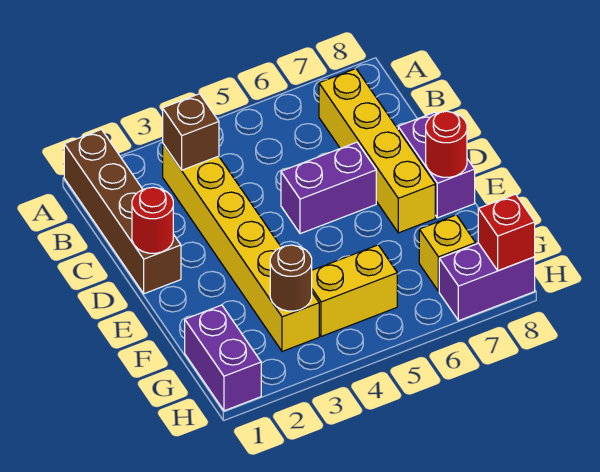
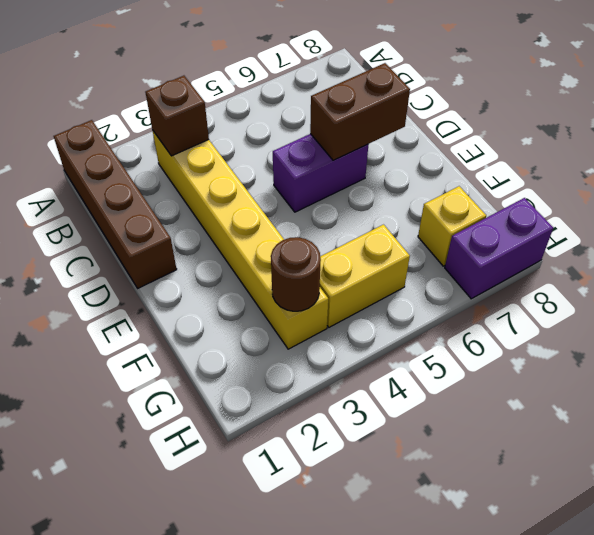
brown brick D6:D7 level 2 -> none
none -> yellow brick B7:E7 level 1
none -> purple brick D8:E8 level 1
none -> purple brick G1:H1 level 1

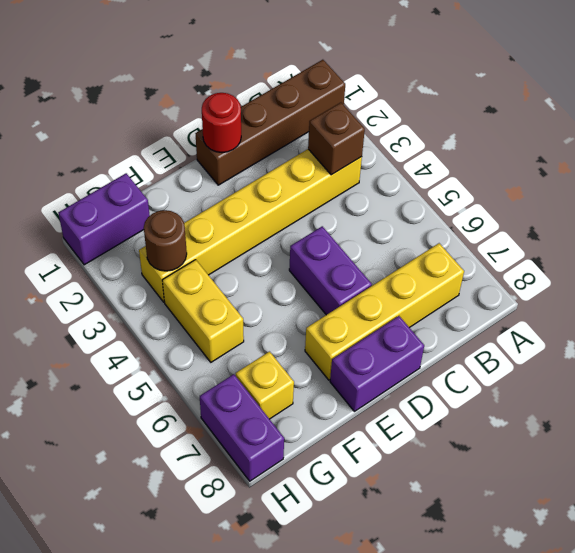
none -> red round brick E8 level 2
none -> red brick H8 level 2

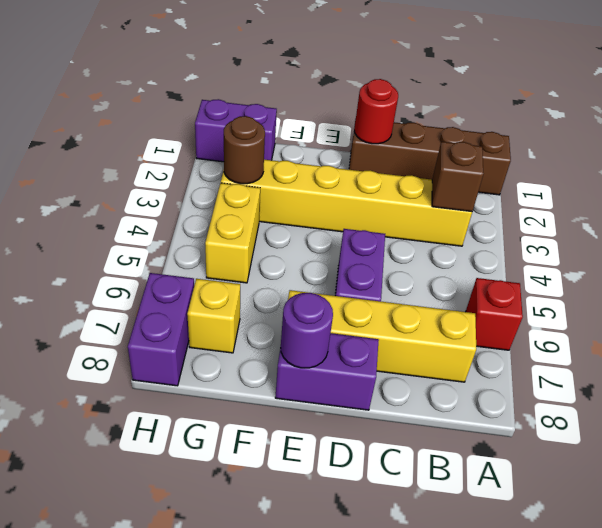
red brick A6 level 1 -> red brick H8 level 2
purple round brick E8 level 2 -> red round brick E8 level 2

